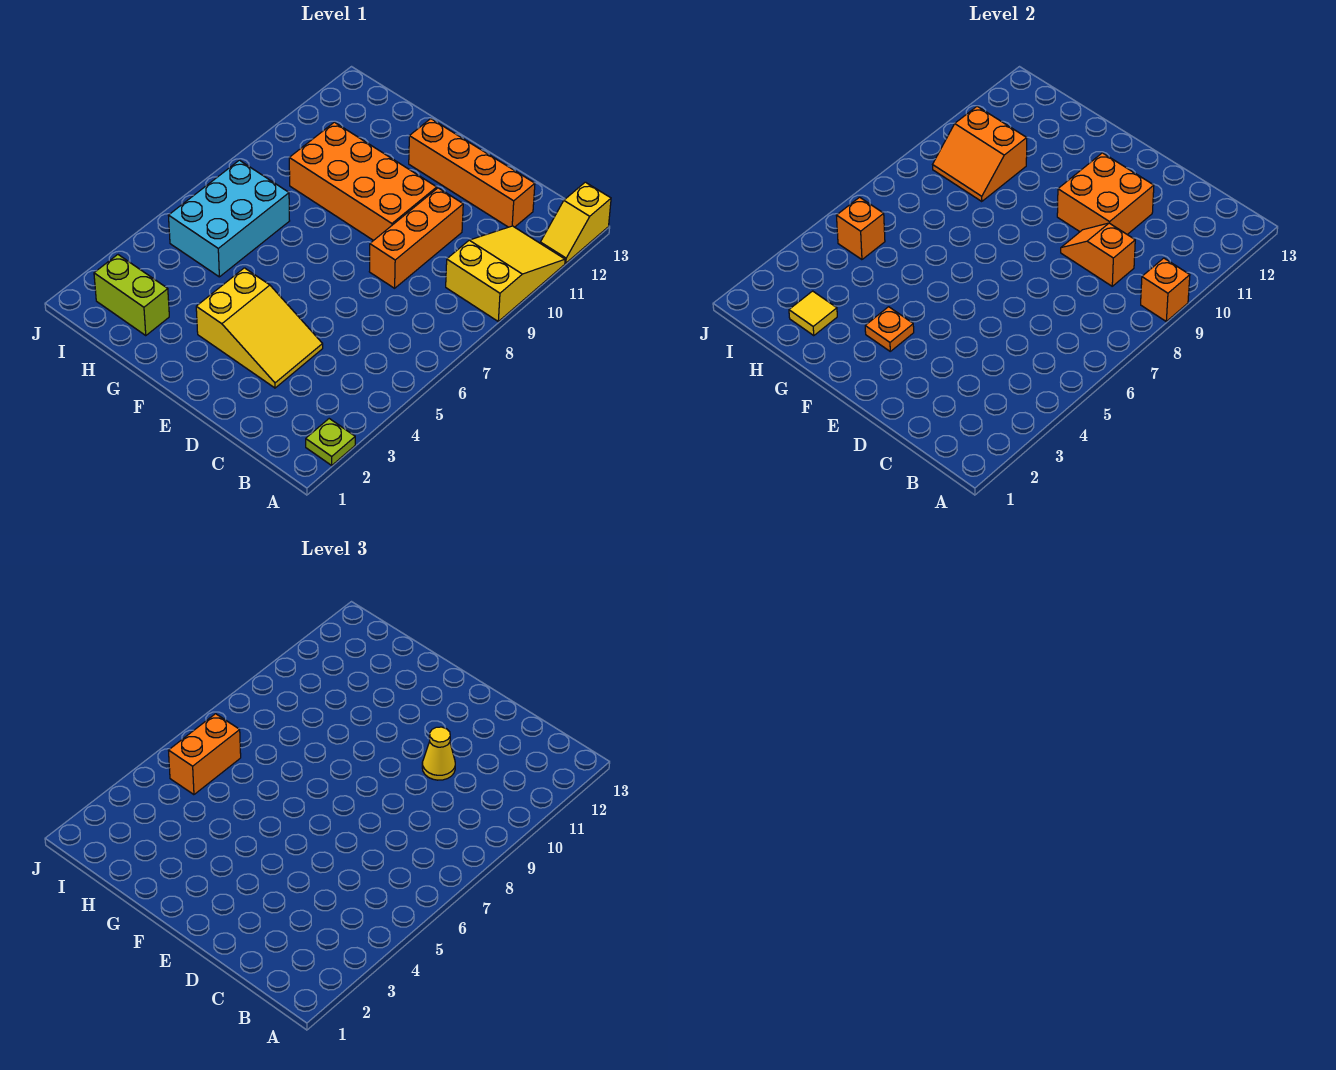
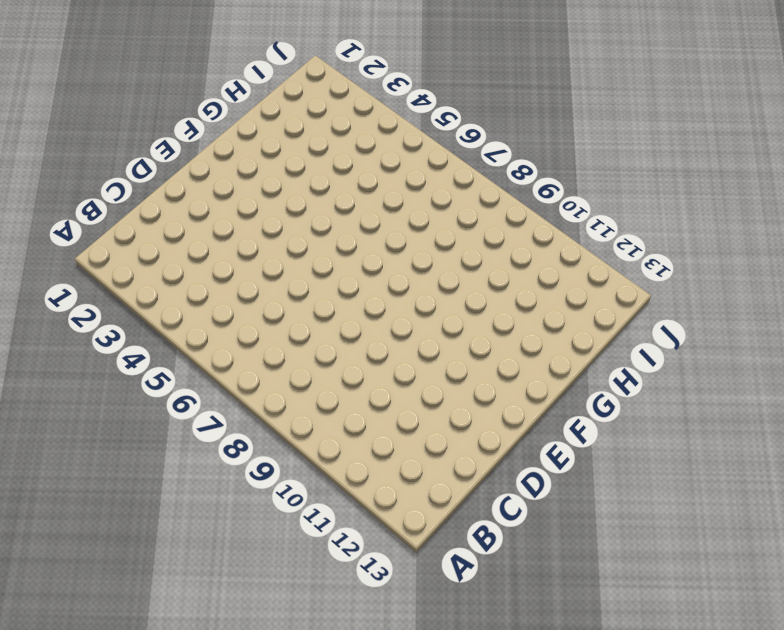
none -> lime plate A2 level 1
none -> yellow slope A9:B11 level 1 top 9
none -> yellow slope A12:A13 level 1 top 13

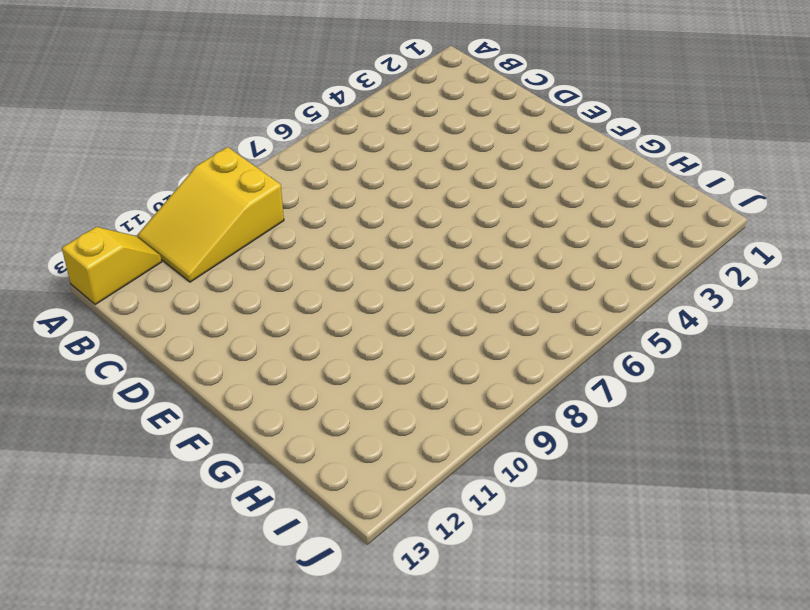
none -> lime plate A2 level 1
none -> orange brick C12:F12 level 1
none -> yellow slope D3:F4 level 1 top F

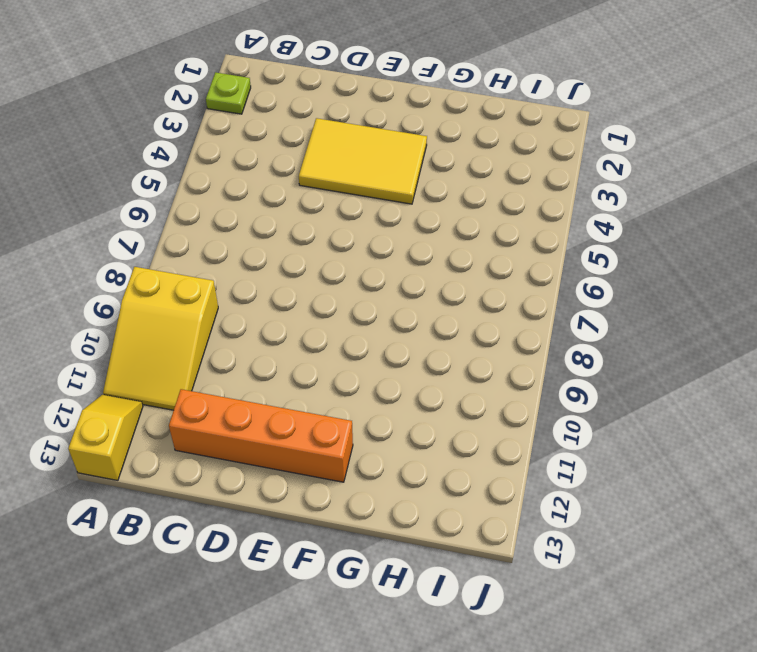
yellow tile D3:F4 level 1 -> yellow slope D3:F4 level 1 top F
none -> orange brick D8:D10 level 1
none -> orange brick E9:H10 level 1
none -> lime brick H2:I2 level 1

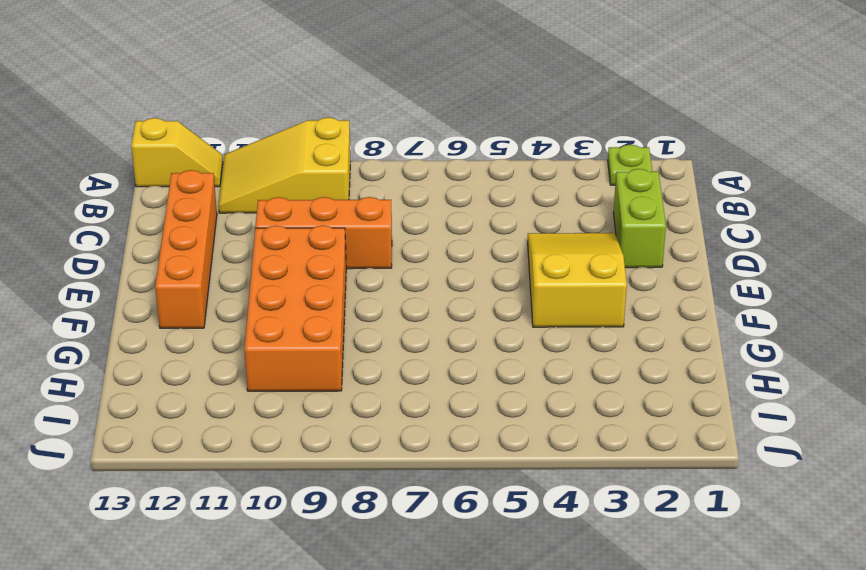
lime brick C2:D2 level 1 -> lime brick H2:I2 level 1
none -> cyan brick H5:I7 level 1
none -> orange brick A9 level 2
none -> orange slope C9:D9 level 2 top C

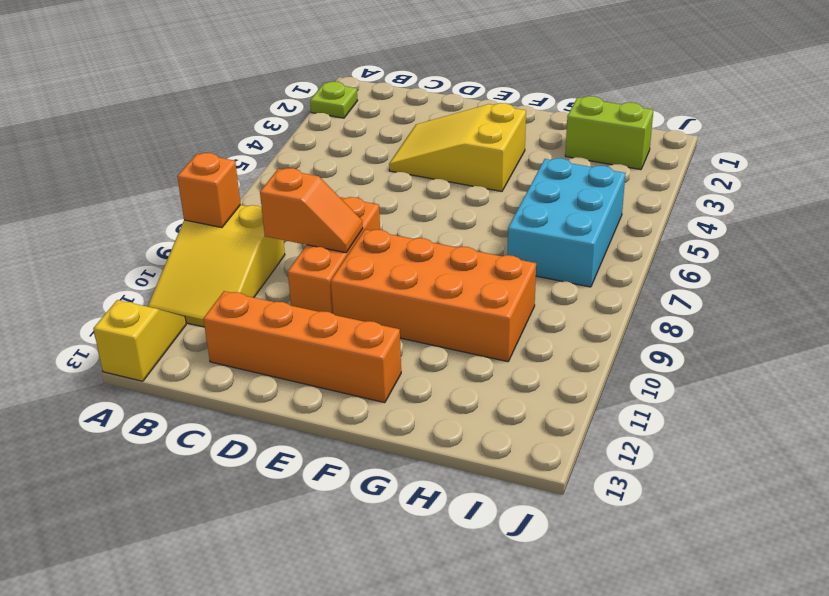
none -> orange brick D10:E11 level 2
none -> orange plate F3 level 2
none -> yellow tile H2 level 2

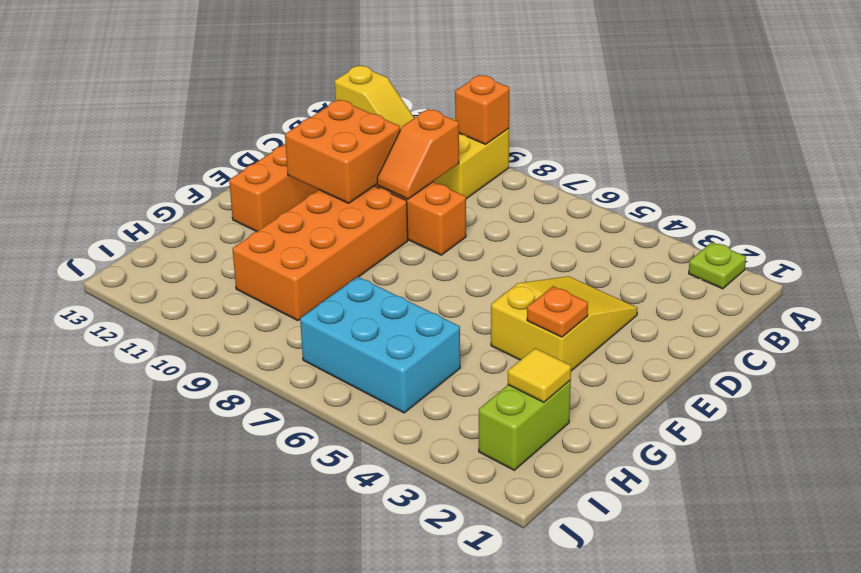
none -> orange slope H9:I10 level 2 top 10
none -> orange brick I5 level 2
none -> yellow cone D10 level 3

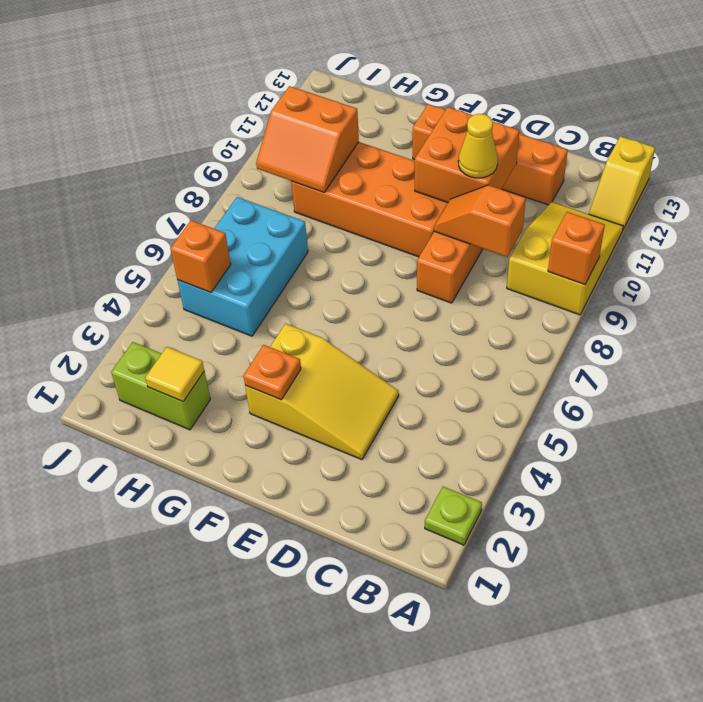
none -> orange brick I5:I6 level 3

